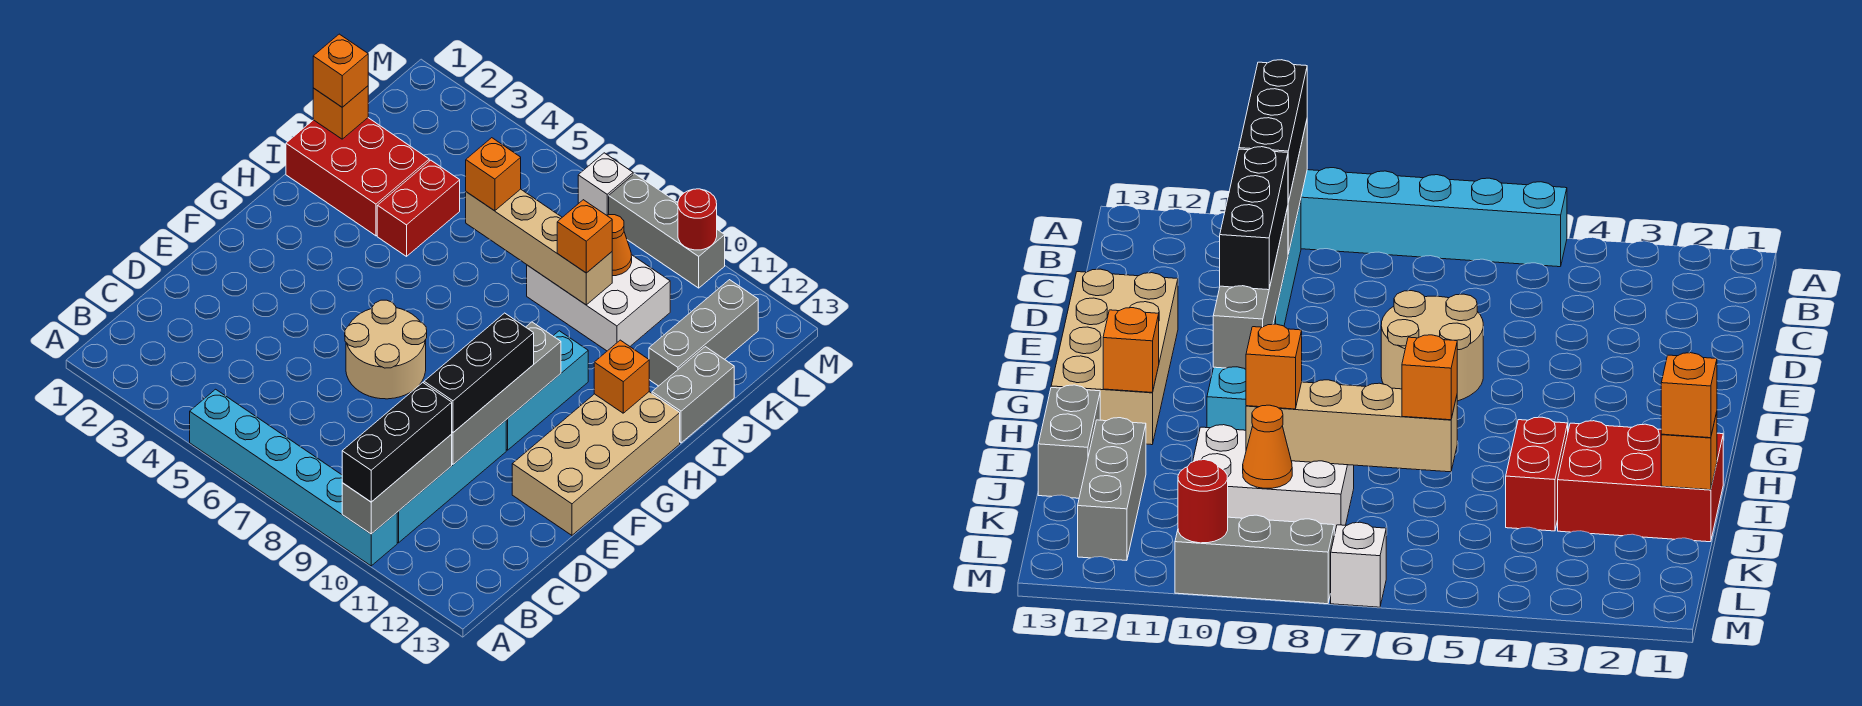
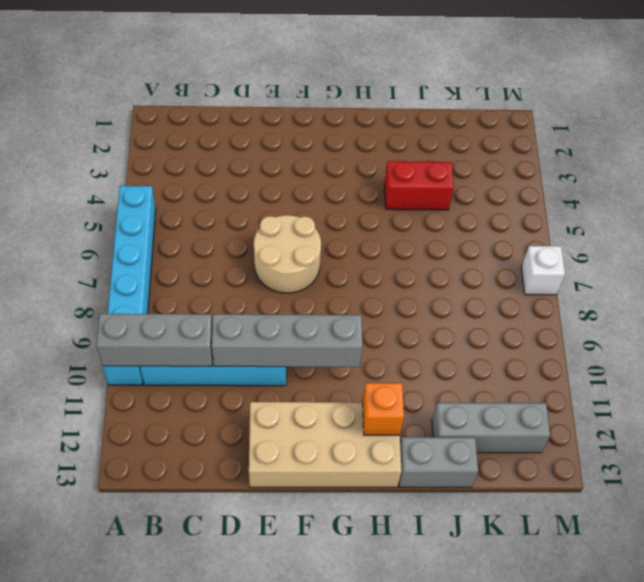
none -> cyan brick F10:H10 level 1
none -> red brick I1:J3 level 1
none -> white brick J8:K10 level 1

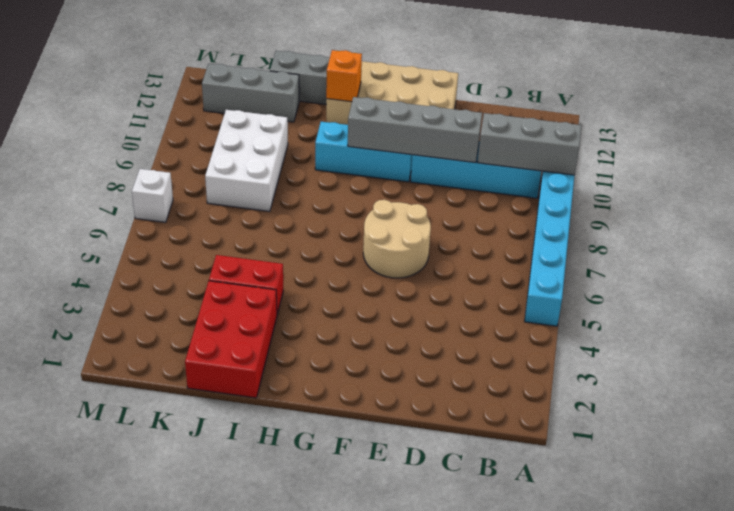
none -> grey brick M8:M10 level 1
none -> orange brick J1 level 2
none -> tan brick J6:J9 level 2

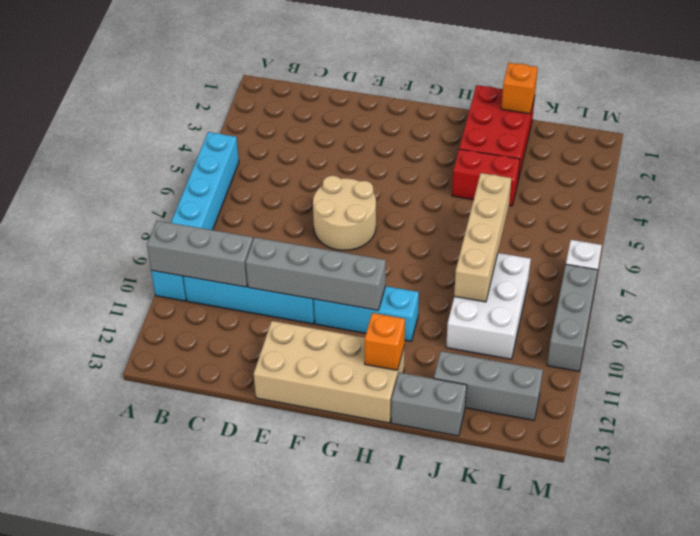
none -> orange cone K9 level 2
none -> red round brick M10 level 2
none -> black brick A10:C10 level 3

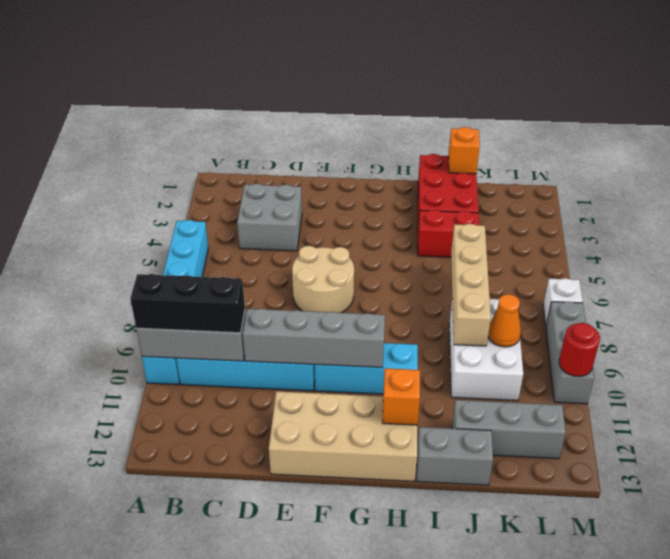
grey brick C3:D4 level 1 -> none
none -> black brick D10:F10 level 3
none -> orange brick J1 level 3
none -> orange brick J6 level 3

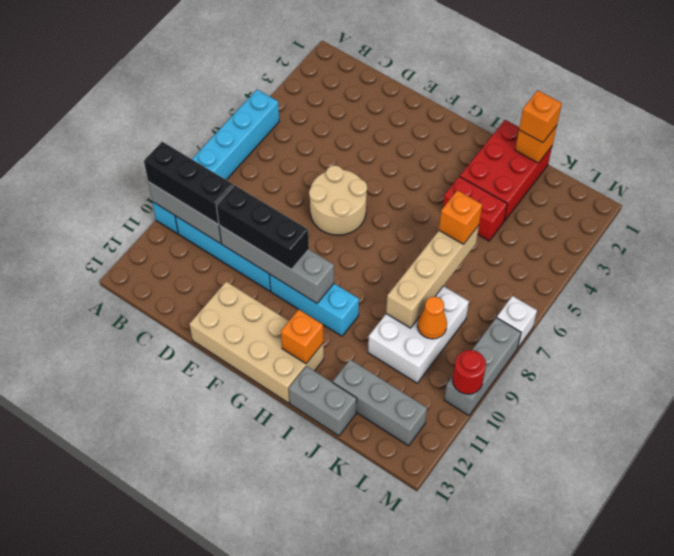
none -> orange brick J9 level 3

